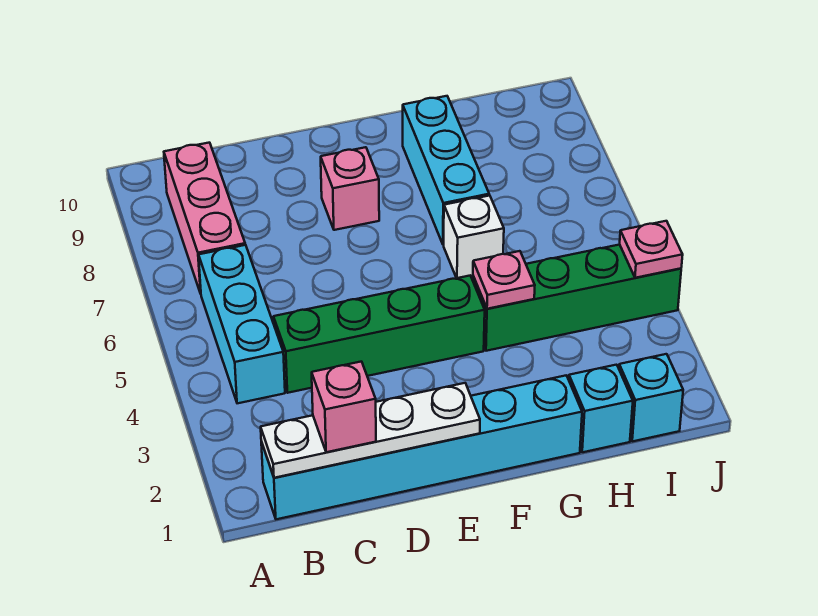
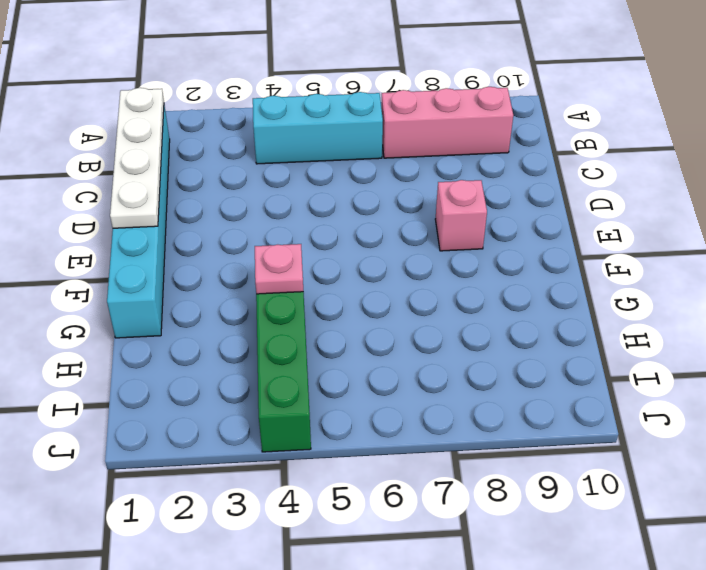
none -> green brick C4:F4 level 1
none -> white brick G6 level 1
none -> cyan brick G7:G9 level 1

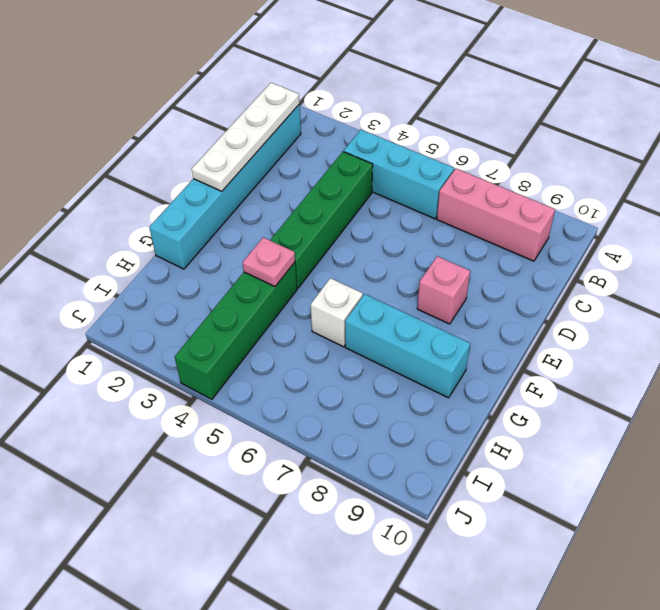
none -> cyan brick H1 level 1
none -> cyan brick I1 level 1
none -> pink plate J4 level 2

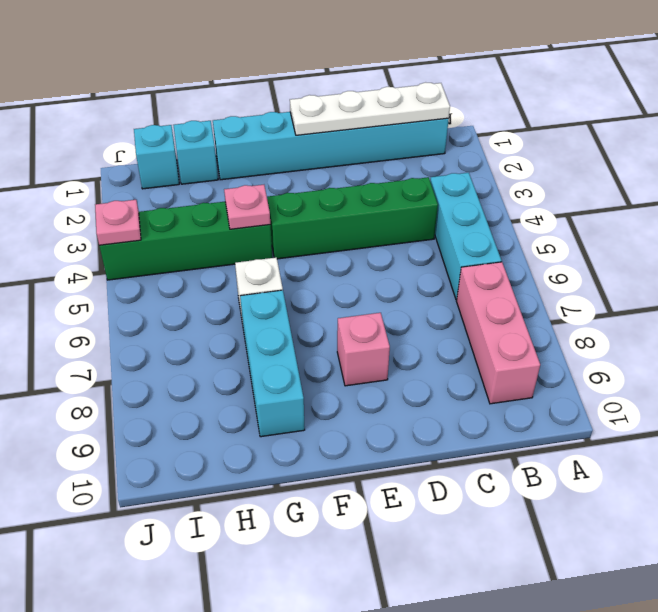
none -> pink brick C1 level 3

